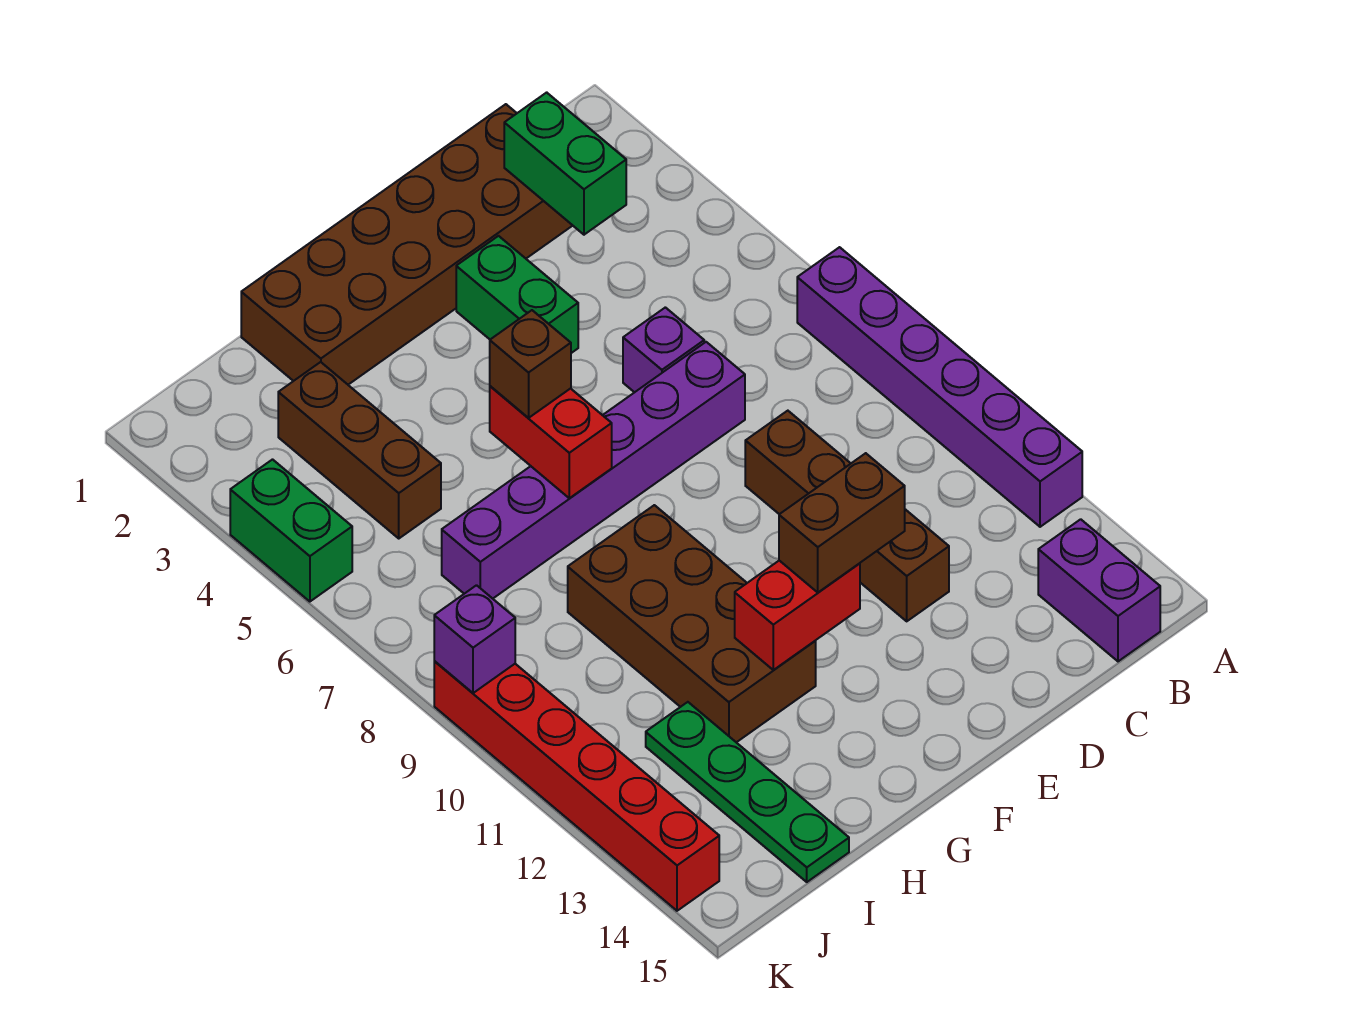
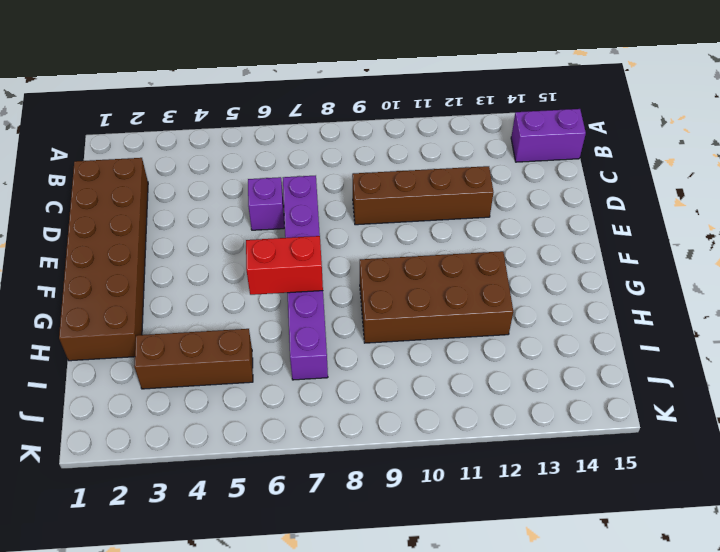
none -> purple brick A7:A12 level 1
none -> green brick E3:E4 level 1
none -> green plate I12:I15 level 1

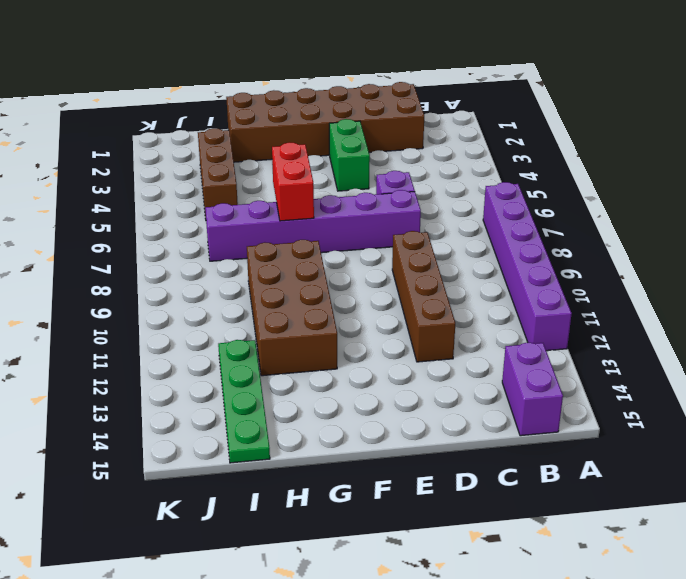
none -> green brick K4:K5 level 1
none -> red brick K9:K14 level 1
none -> green brick C2:C3 level 2

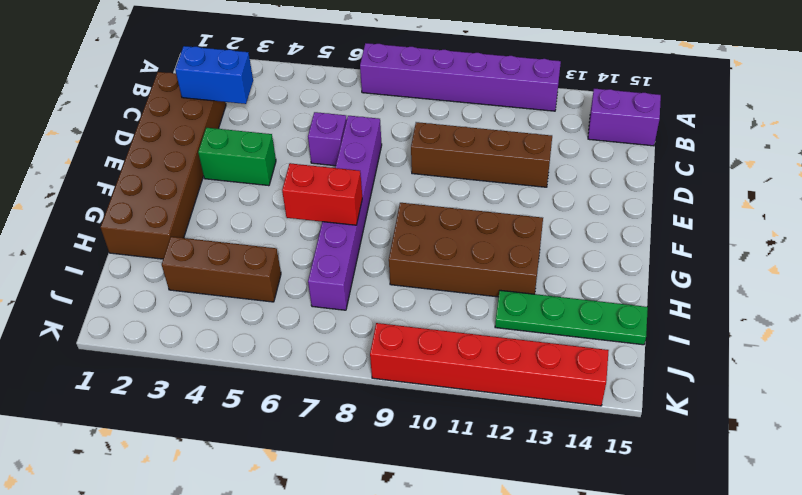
blue brick C2:C3 level 2 -> green brick C2:C3 level 2
none -> green brick K4:K5 level 1
none -> red brick F12:G12 level 2
none -> purple brick K9 level 2

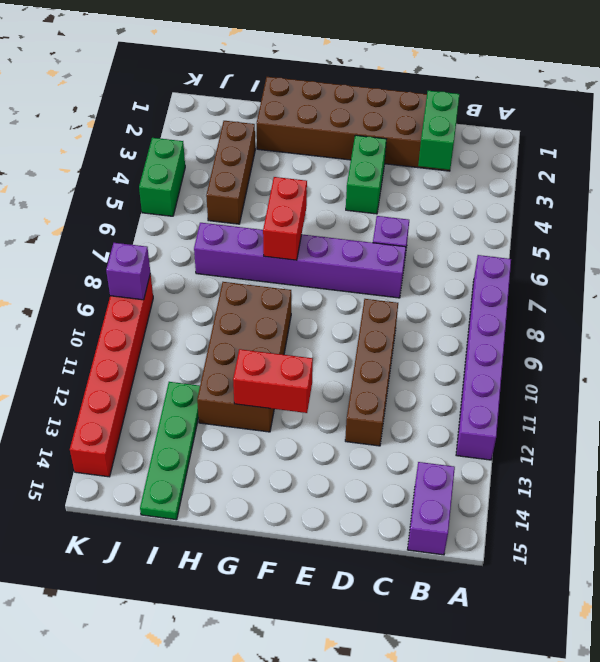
none -> brown brick E12:F12 level 3
none -> brown brick G6 level 3

